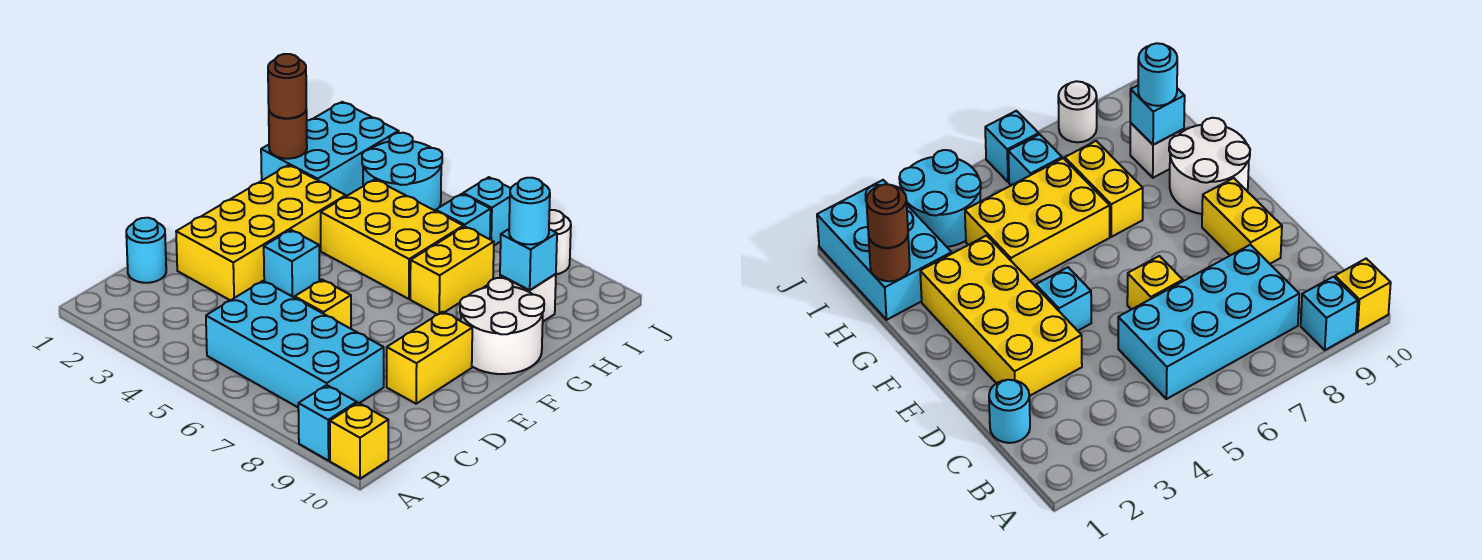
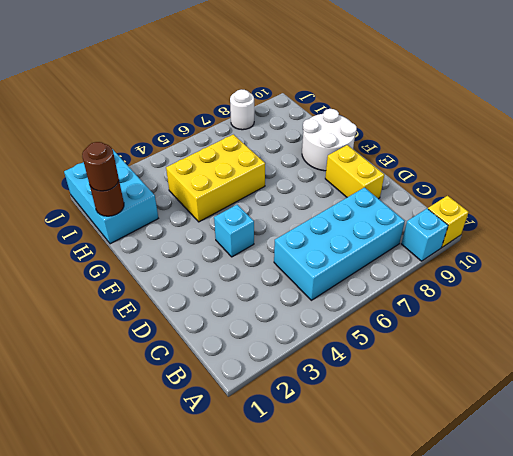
none -> cyan round brick C1 level 1
none -> yellow brick D2:G3 level 1
none -> yellow brick D6 level 1

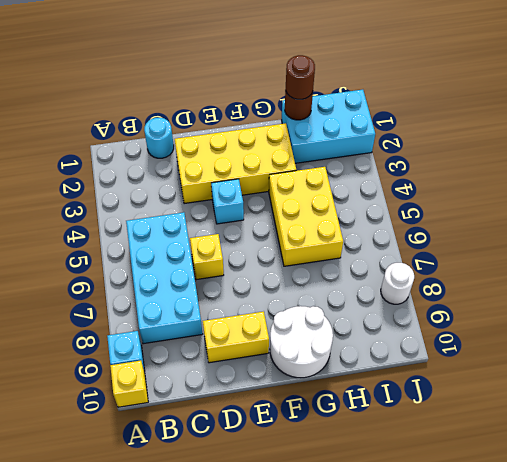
none -> yellow brick G7:H7 level 1
none -> white brick H9 level 1
none -> cyan round brick I3:J4 level 1

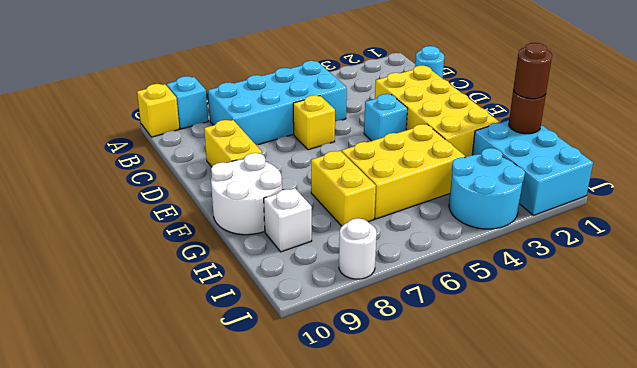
none -> cyan brick I6 level 1
none -> cyan brick J6 level 1
none -> cyan brick H9 level 2

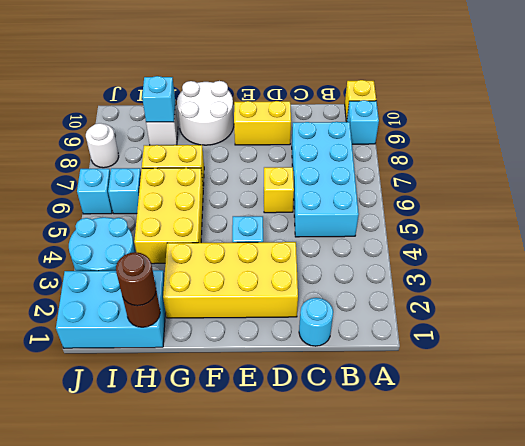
none -> cyan round brick H9 level 3

